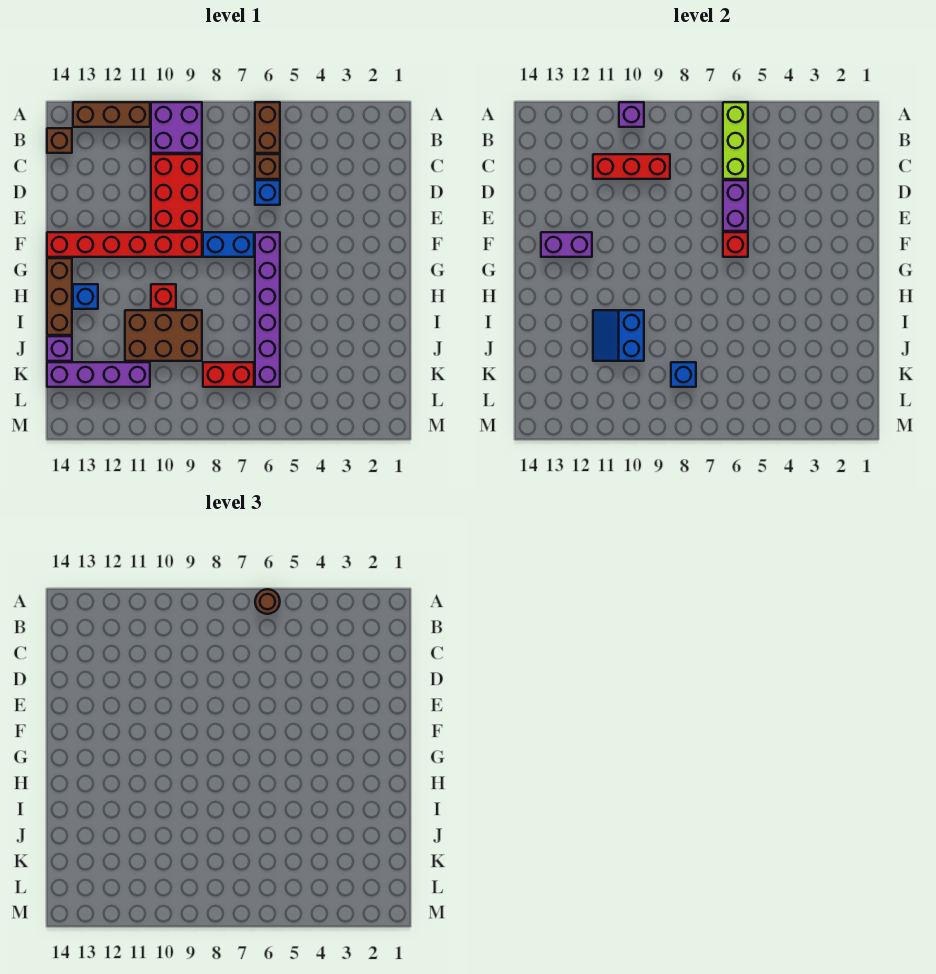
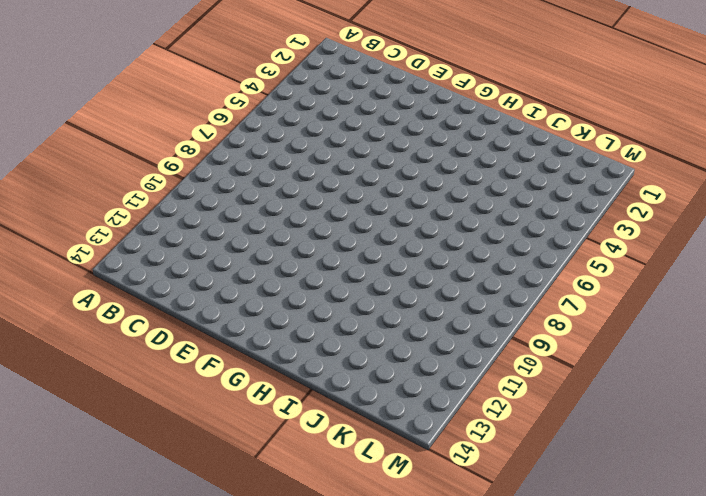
none -> brown brick A6:B6 level 1
none -> purple brick A9:B10 level 1
none -> brown brick A11:A13 level 1

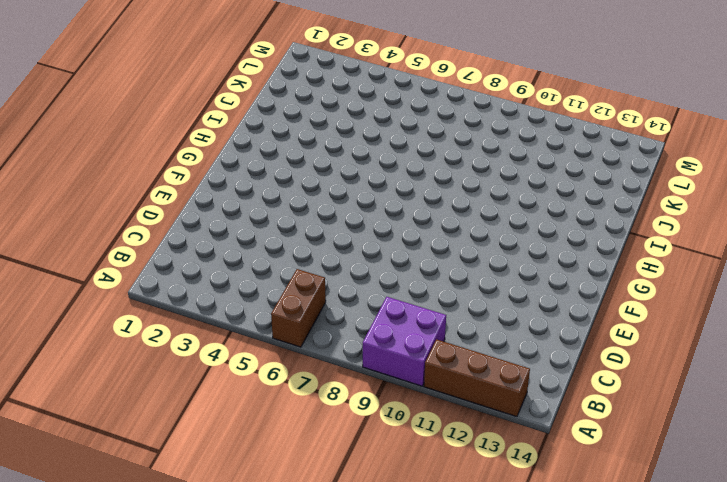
none -> brown brick B14 level 1
none -> brown brick C6 level 1
none -> red brick C9:E10 level 1

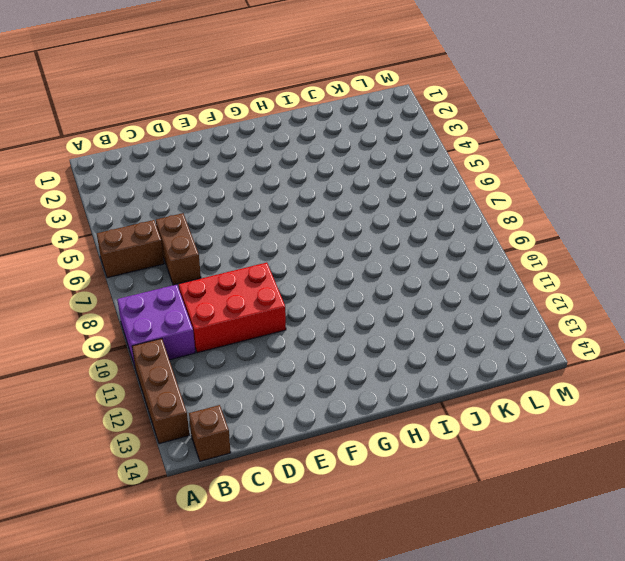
brown brick C6:C7 level 1 -> brown brick C6 level 1
none -> blue brick D6 level 1
none -> purple brick F6:K6 level 1
none -> blue brick F7:F8 level 1

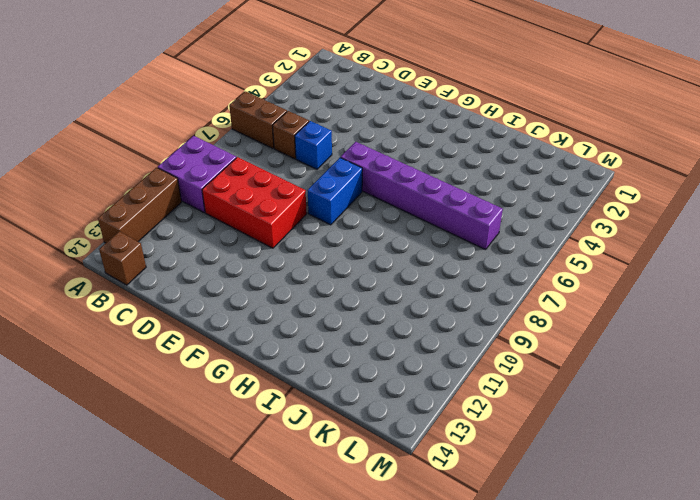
none -> red brick F9:F14 level 1
none -> brown brick G14:I14 level 1
none -> red brick H10 level 1

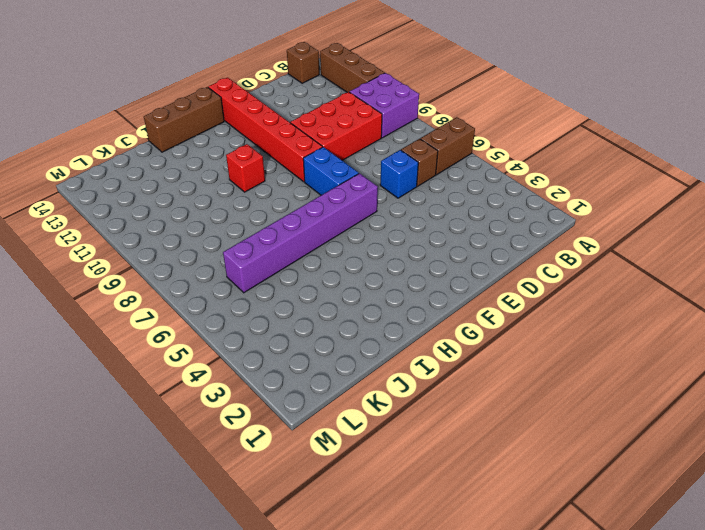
none -> blue brick H13 level 1
none -> brown brick I9:J11 level 1
none -> purple brick J14 level 1

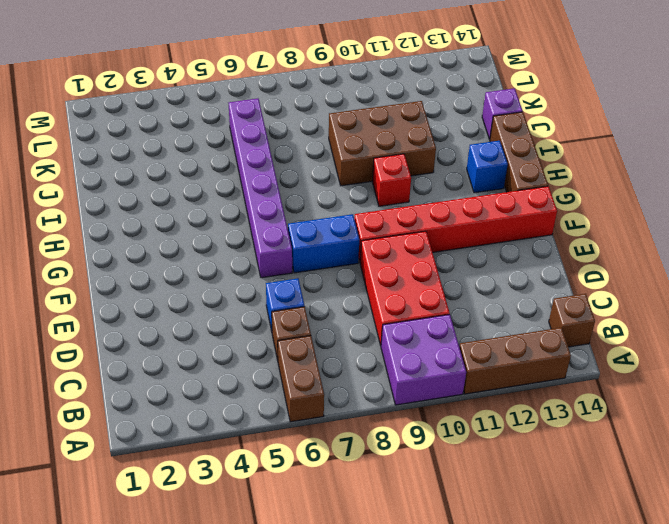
none -> red brick K7:K8 level 1
none -> purple brick K11:K14 level 1
none -> lime brick A6:C6 level 2

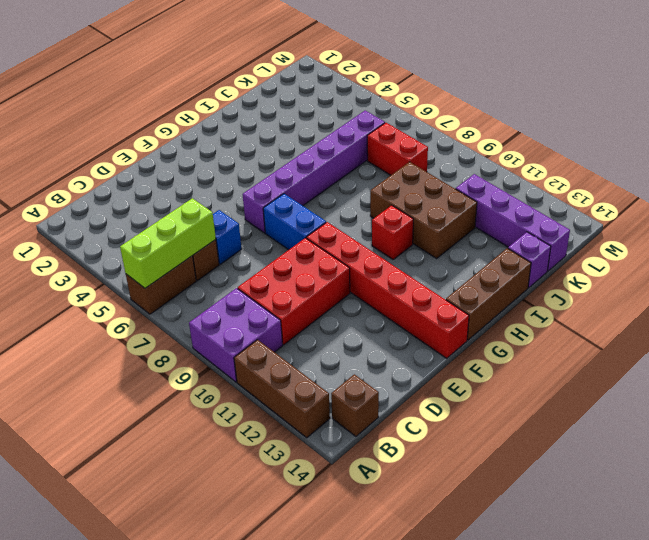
none -> blue brick H13 level 1
none -> purple brick A10 level 2
none -> red brick C9:C11 level 2

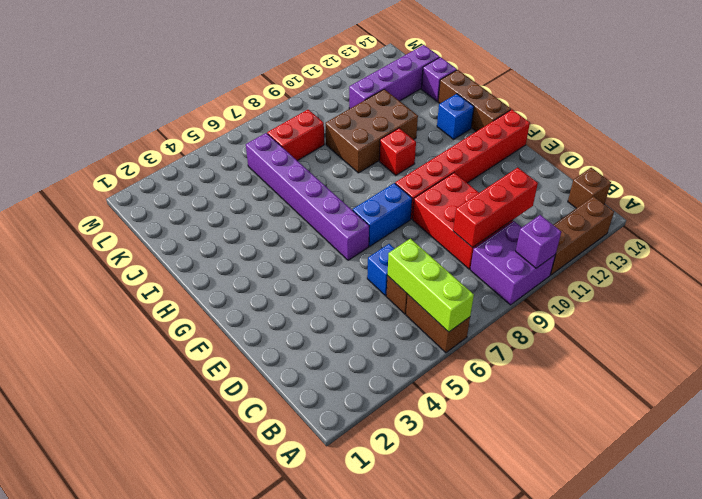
none -> purple brick D6:E6 level 2
none -> red brick F6 level 2
none -> purple brick F12:F13 level 2

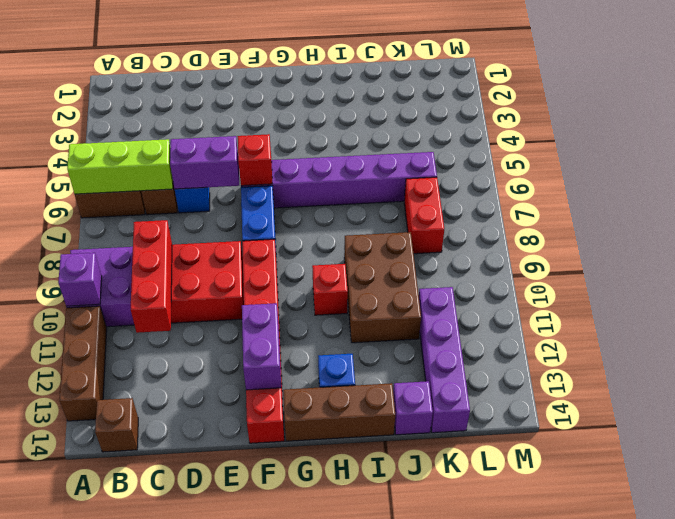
none -> blue slope I10:J11 level 2 top 10
none -> blue brick K8 level 2
none -> brown round brick A6 level 3

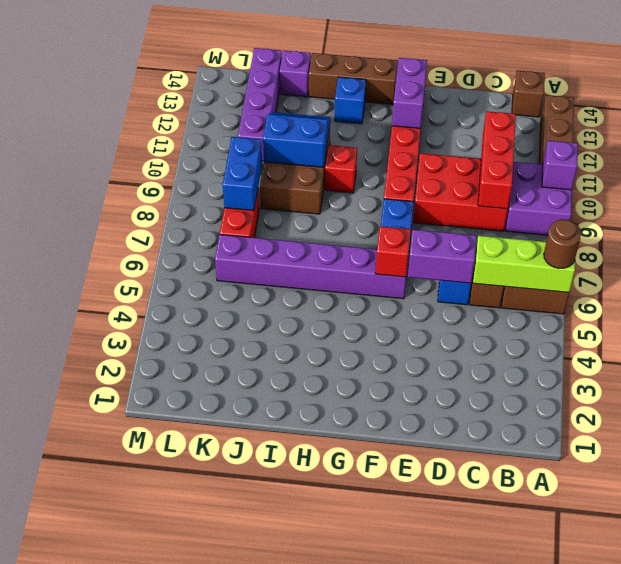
blue brick K8:K9 level 2 -> blue brick K8 level 2

